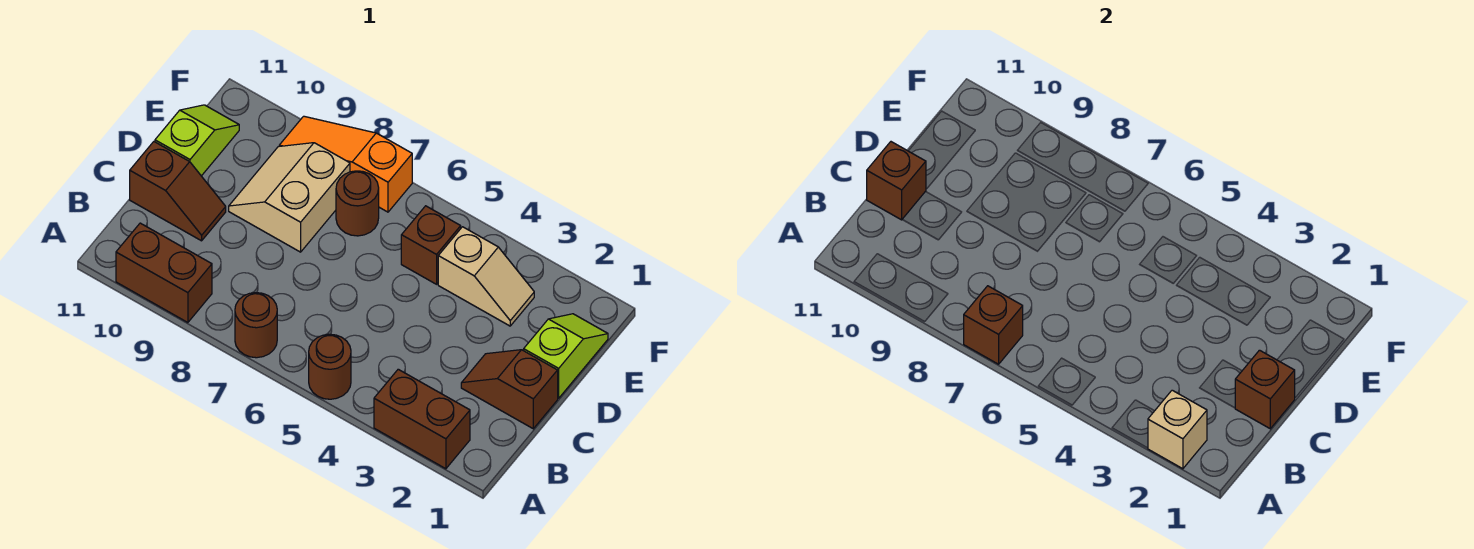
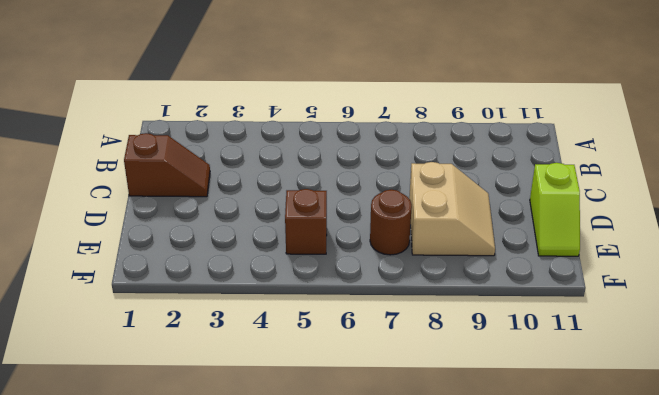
none -> brown brick A2:A3 level 1
none -> brown round brick A5 level 1
none -> brown round brick A7 level 1

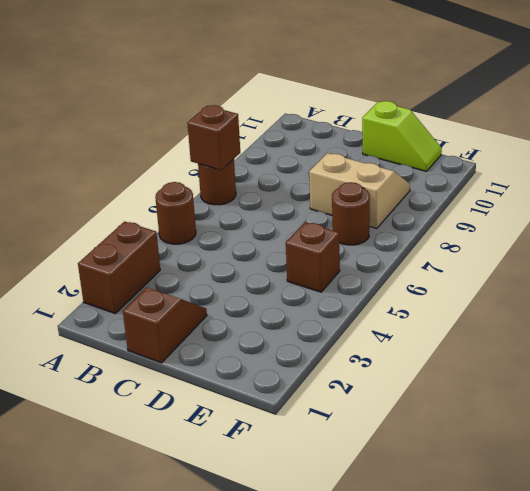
none -> brown brick A9:A10 level 1
none -> brown slope C10:C11 level 1 top 11
none -> lime slope D1:E1 level 1 top D

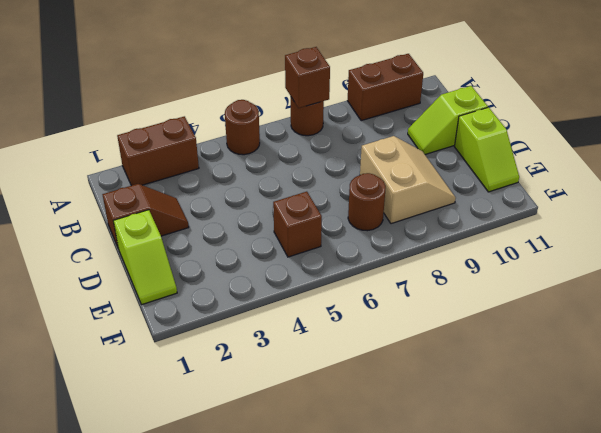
lime slope C10:C11 level 1 top 11 -> brown slope C10:C11 level 1 top 11
none -> tan slope E3:E4 level 1 top 4
none -> orange slope F7:F9 level 1 top 7
none -> tan brick A2 level 2

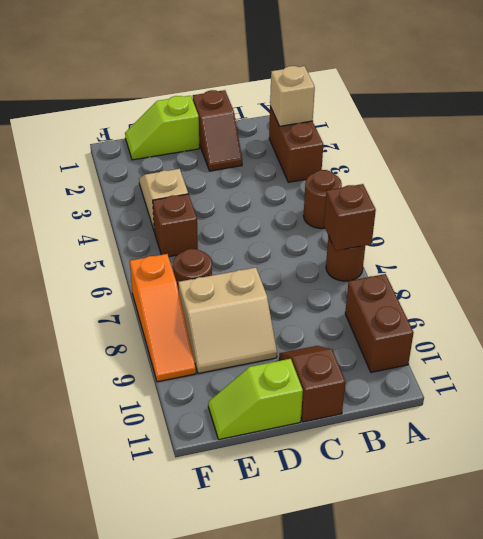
none -> brown brick C1 level 2
none -> brown brick C11 level 2

